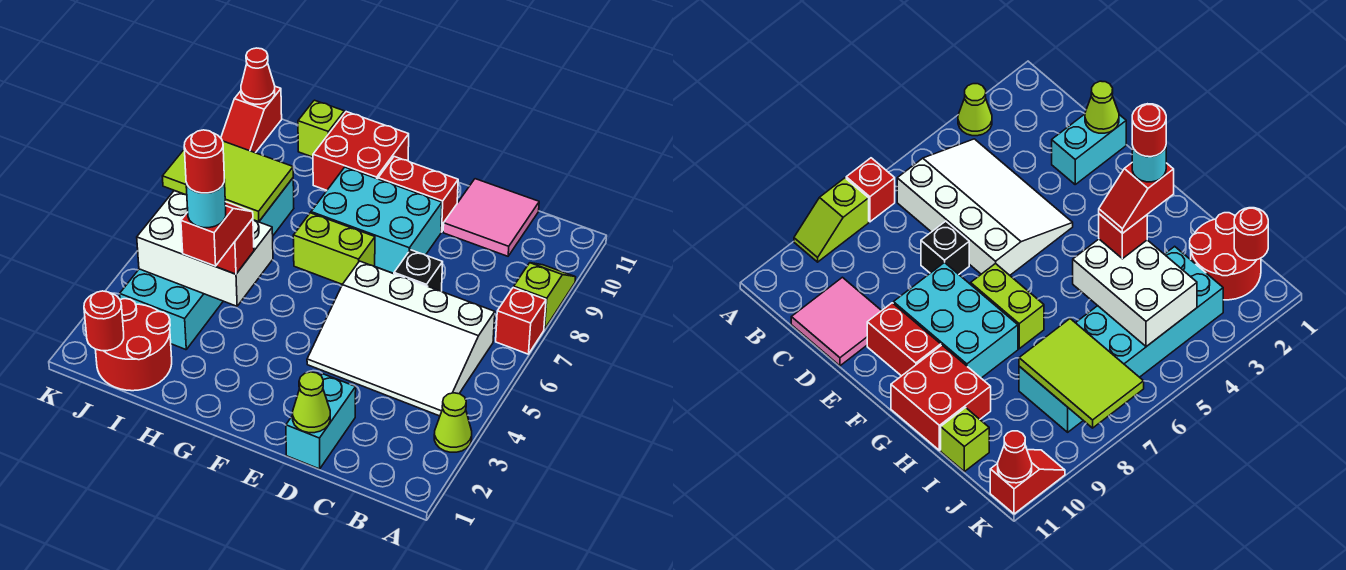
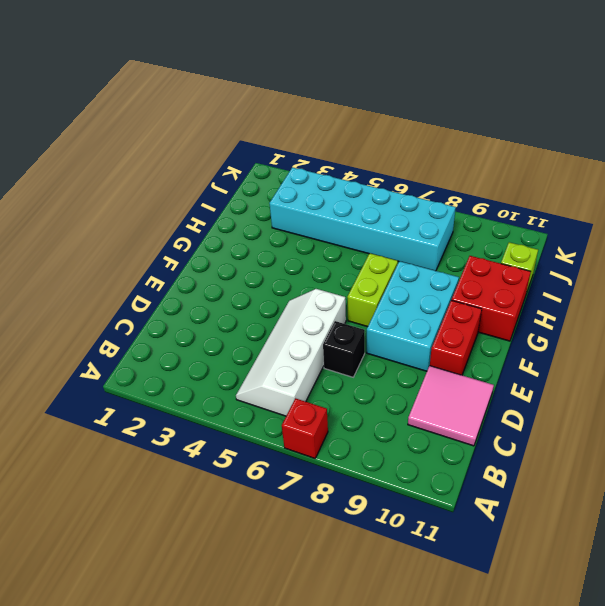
white slope B5:E6 level 1 top 6 -> white slope B4:E6 level 1 top 6
none -> lime cone A3 level 1
none -> lime slope A8:A9 level 1 top 8
none -> cyan brick D1:D2 level 1

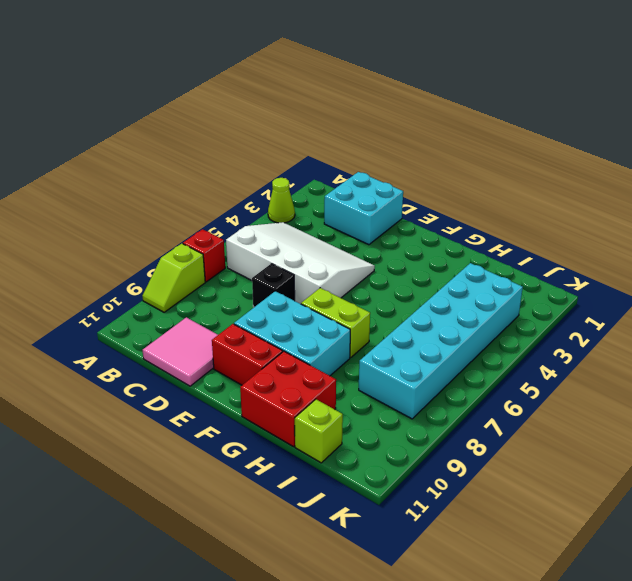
cyan brick C1:D2 level 1 -> cyan brick D1:D2 level 1
none -> red round brick I1:J2 level 1
none -> red slope K10:K11 level 1 top 11
none -> lime cone D1 level 2

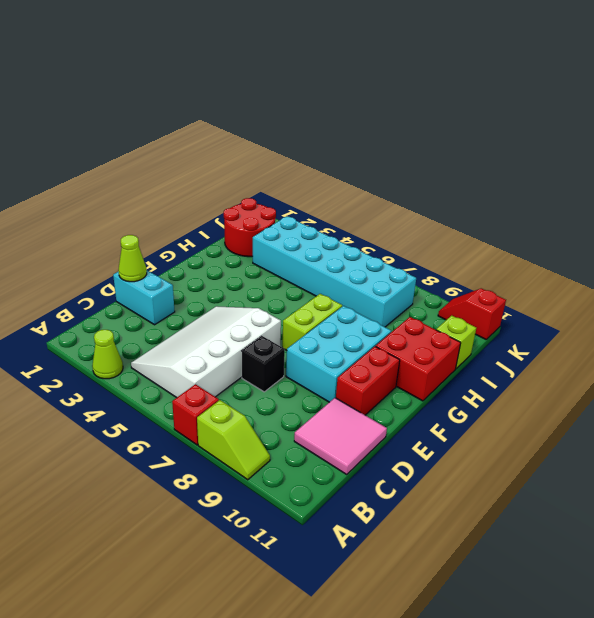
none -> white brick H4:J5 level 2
none -> lime tile I7:K8 level 2
none -> red round brick J1 level 2

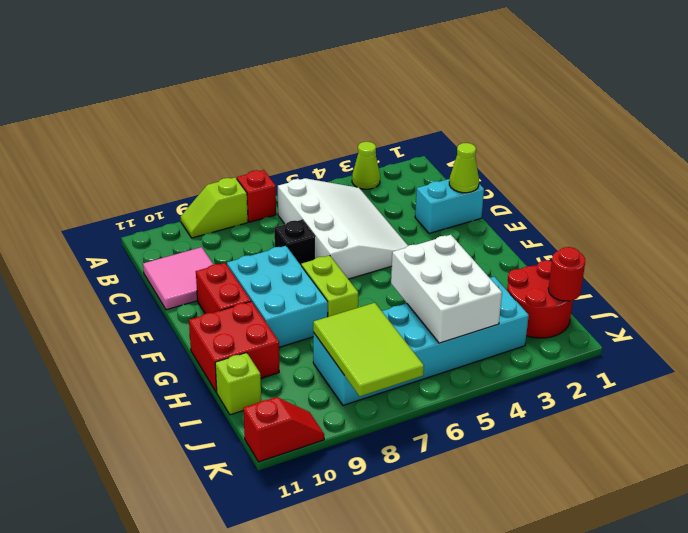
none -> red cone K11 level 2
none -> red brick H4 level 3
none -> red slope H3:H4 level 4 top 3

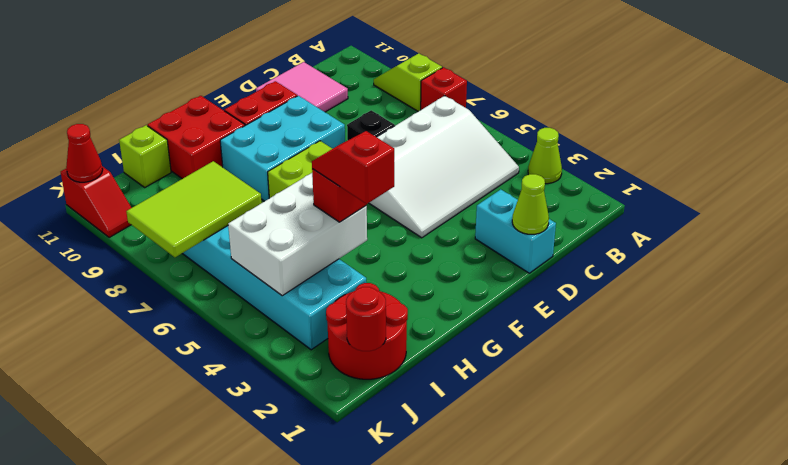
none -> cyan round brick H3 level 5
none -> red round brick H3 level 6

